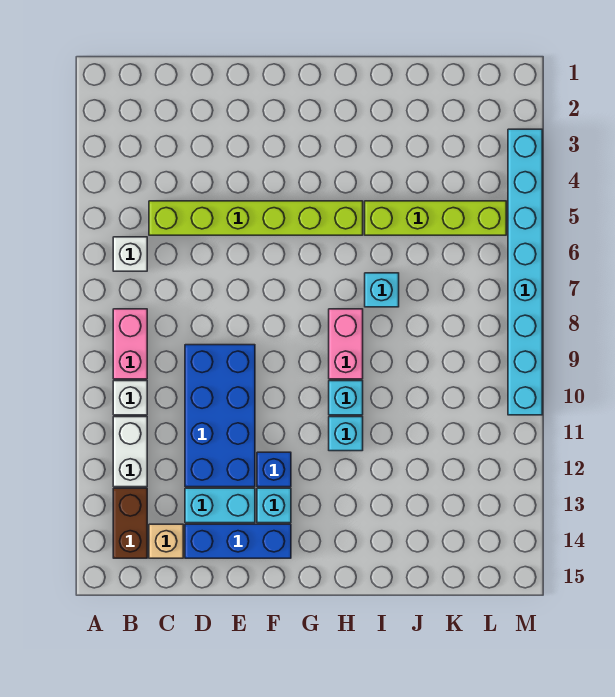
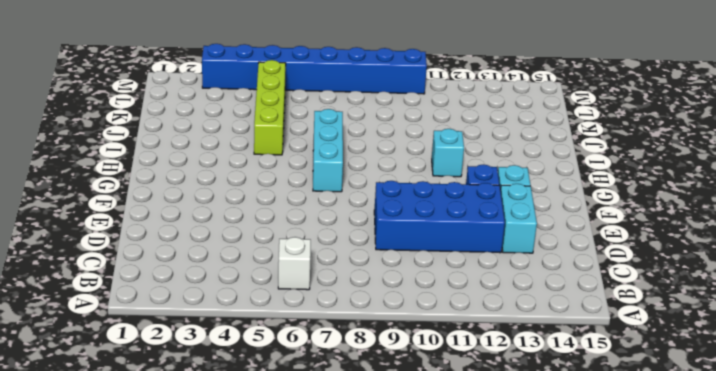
cyan brick G7:I7 level 1 -> cyan brick I7 level 1
blue brick M3:M10 level 1 -> cyan brick M3:M10 level 1
none -> pink brick B8:B9 level 1
none -> white brick B10 level 1
none -> white brick B11:B12 level 1

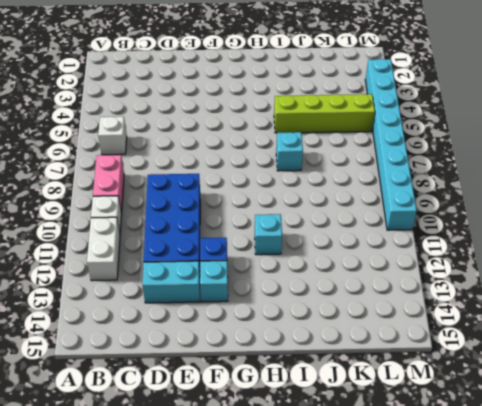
none -> brown brick B13:B14 level 1
none -> lime brick C5:H5 level 1
none -> tan brick C14 level 1

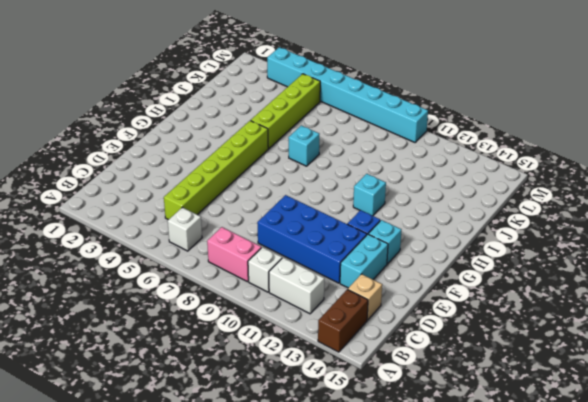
brown brick A14:B14 level 1 -> brown brick B13:B14 level 1
none -> blue brick D14:F14 level 1
none -> pink brick H8:H9 level 1
none -> cyan brick H10 level 1

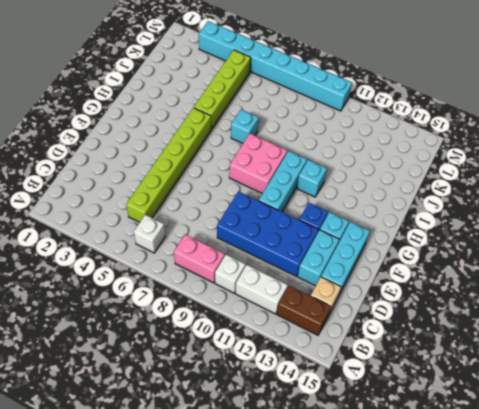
cyan brick D14:F14 level 1 -> blue brick D14:F14 level 1
cyan brick F10:H10 level 1 -> cyan brick H10 level 1
pink brick G8:H9 level 1 -> pink brick H8:H9 level 1

